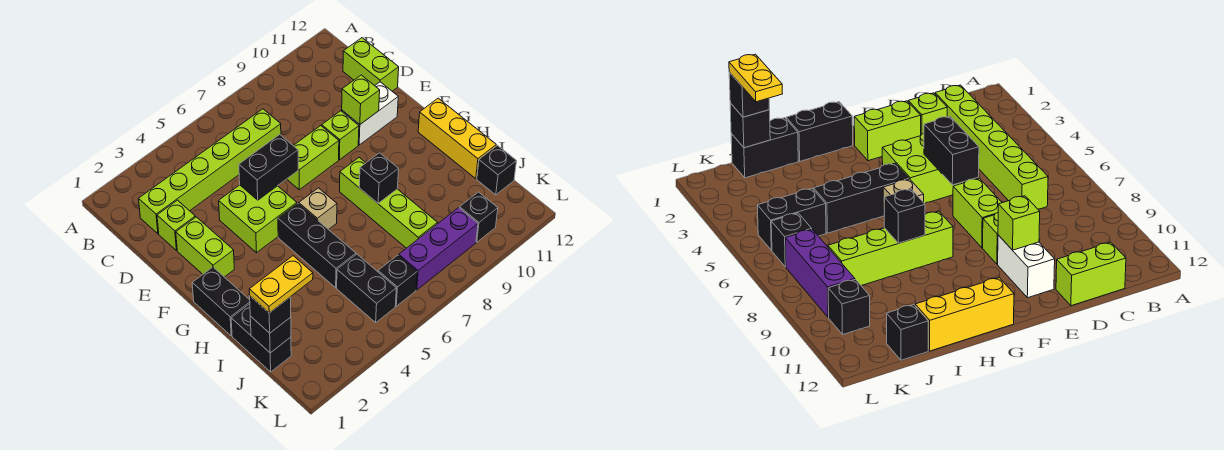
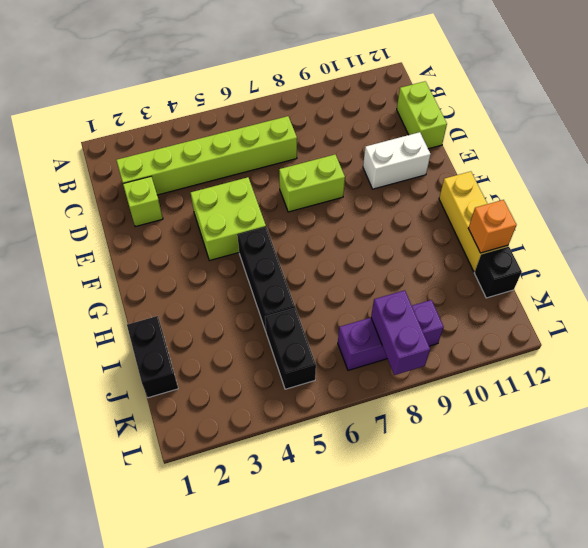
orange brick I12 level 2 -> none
purple brick K8:L8 level 2 -> none
none -> lime brick E2:F2 level 1
none -> lime brick E9 level 1
none -> black brick G1:H1 level 1

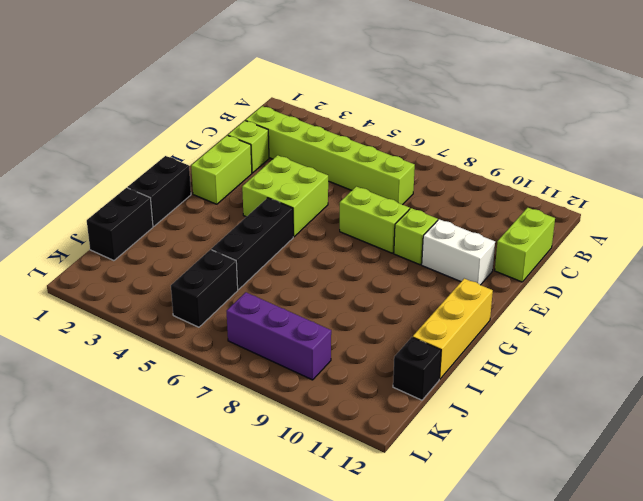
none -> tan brick G6 level 1
none -> lime brick G8:J8 level 1
none -> black brick K6 level 1

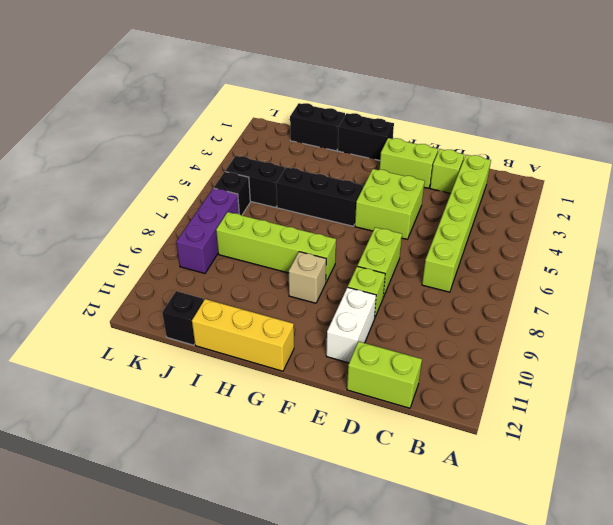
tan brick G9 level 1 -> tan brick G6 level 1
none -> black brick K10 level 1
none -> black brick E5:E6 level 2
none -> lime brick E10 level 2

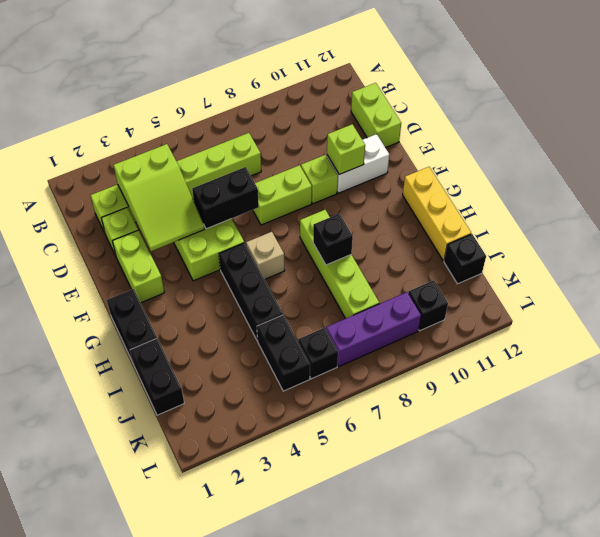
lime slope C3:E4 level 2 top C -> none
none -> black brick J1 level 2
none -> black brick J1 level 3
none -> yellow plate J1:J2 level 4

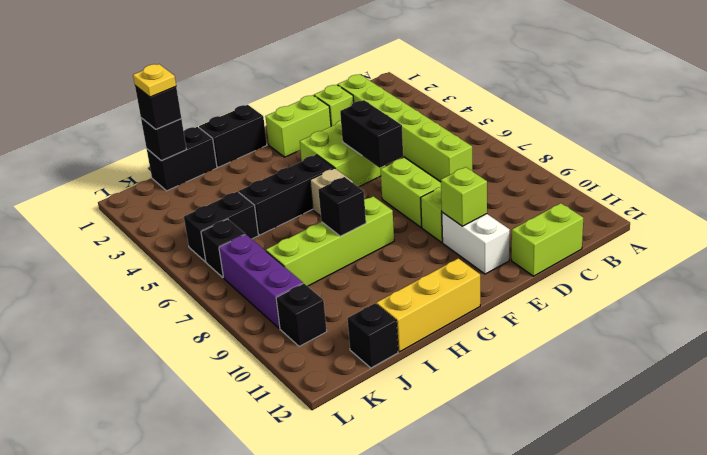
yellow plate J1 level 4 -> yellow plate J1:J2 level 4

